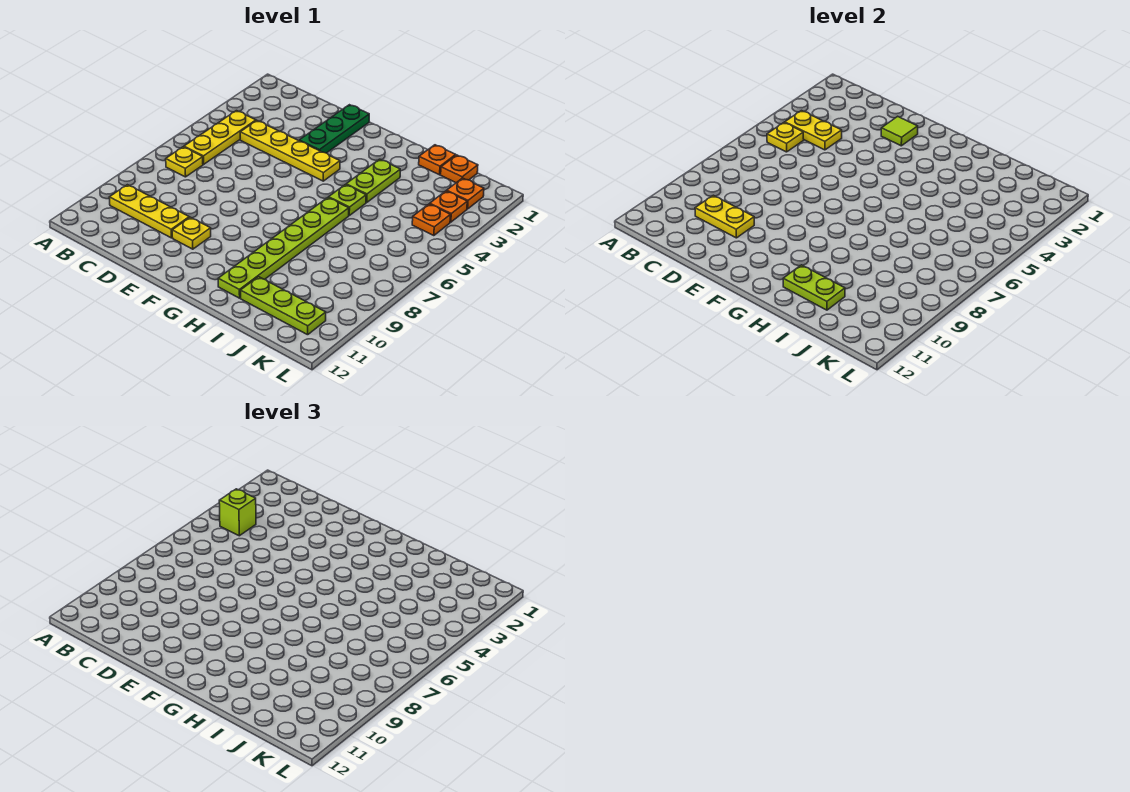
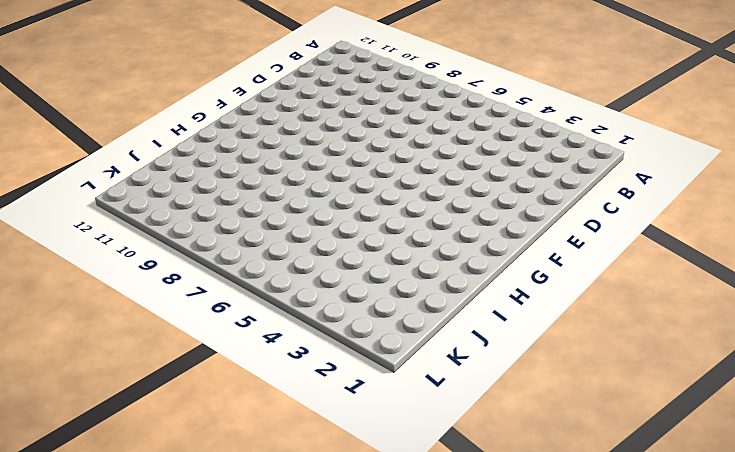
none -> yellow plate B4:B6 level 1
none -> yellow plate B7 level 1
none -> yellow plate B10:D10 level 1

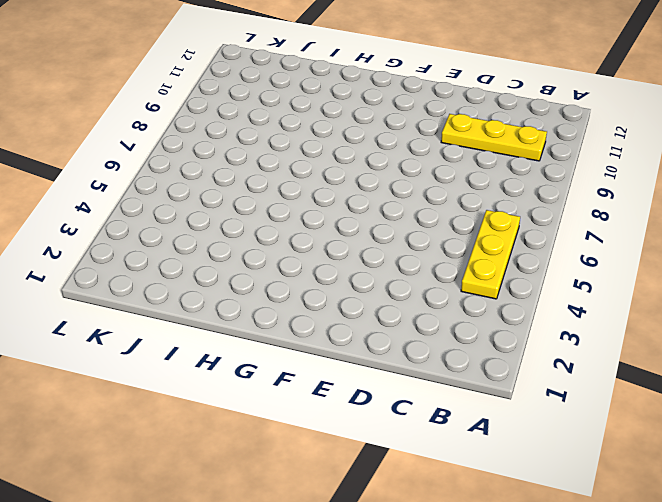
none -> yellow plate B7 level 1
none -> yellow plate C4:F4 level 1
none -> green plate E1:E3 level 1

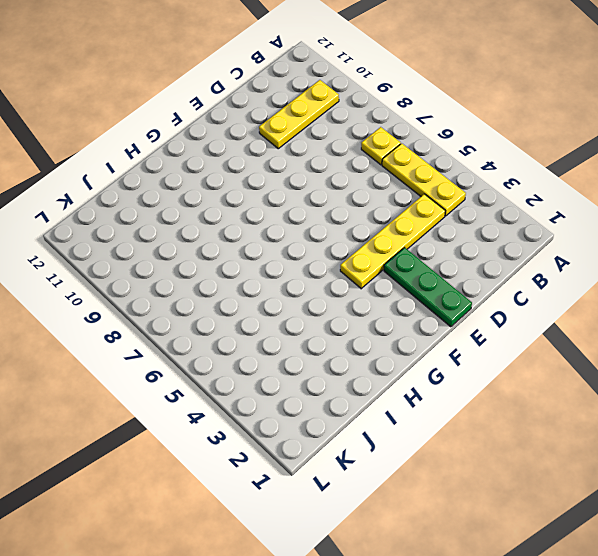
none -> yellow plate E10 level 1
none -> lime plate H3:H4 level 1
none -> lime plate H5 level 1

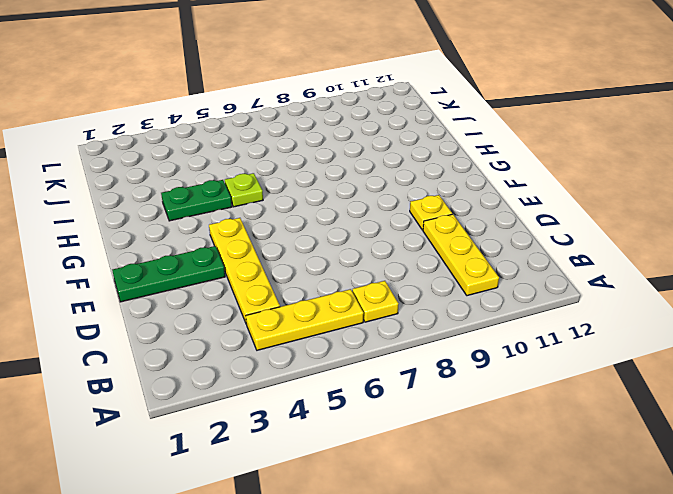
green plate H3:H4 level 1 -> lime plate H3:H4 level 1
none -> lime plate H6:H11 level 1
none -> orange plate I1 level 1
none -> lime plate I11:K11 level 1

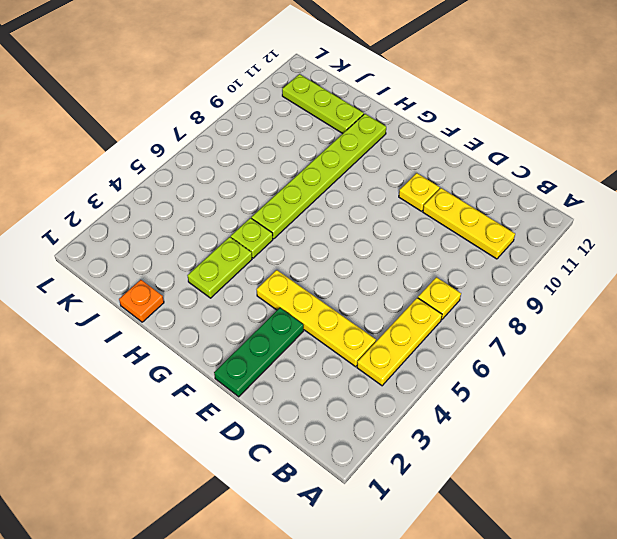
none -> orange plate J1 level 1
none -> orange plate K2 level 1
none -> orange plate K3 level 1

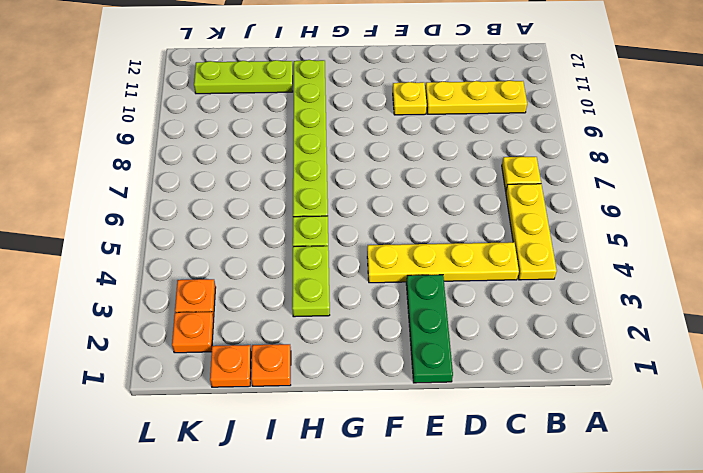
none -> orange plate K4 level 1
none -> yellow plate B4:C4 level 2
none -> yellow plate B5 level 2

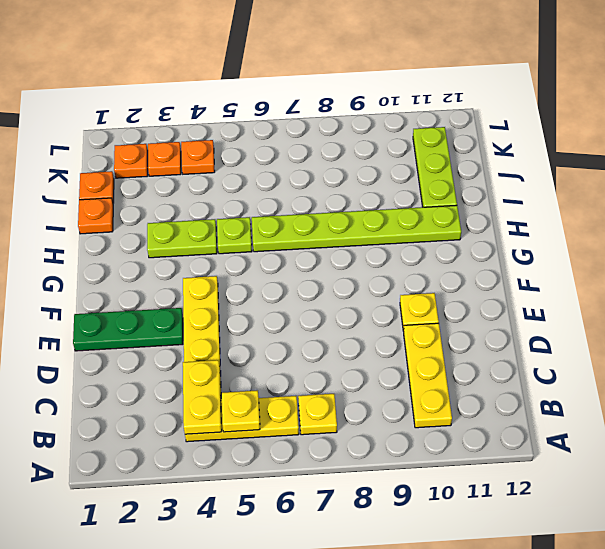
none -> yellow plate C10:D10 level 2
none -> lime tile E2 level 2
none -> lime plate H11:I11 level 2

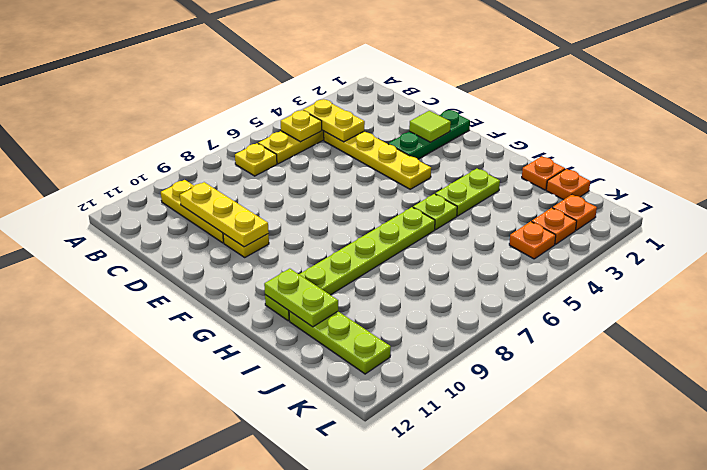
yellow plate C10:E10 level 2 -> yellow plate C10:D10 level 2
none -> lime brick B4 level 3

